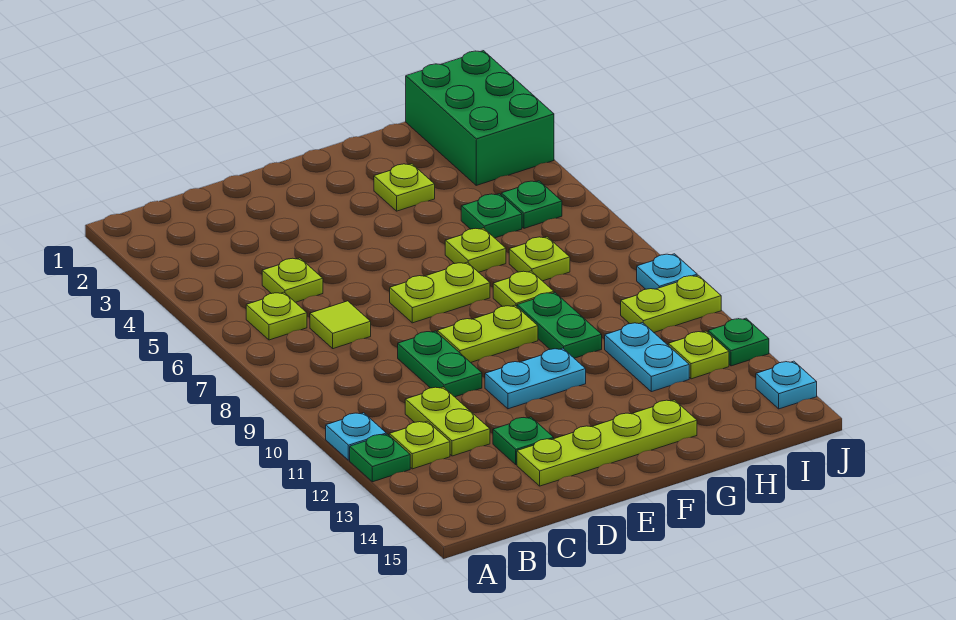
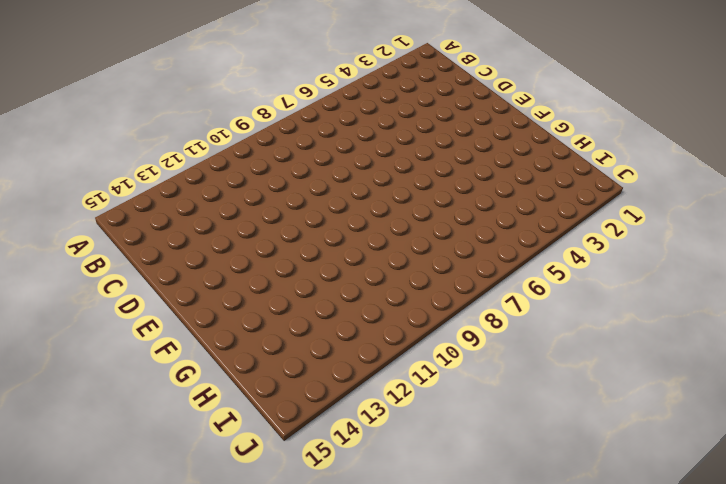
none -> cyan plate A11 level 1
none -> green plate A12 level 1
none -> lime plate B6 level 1

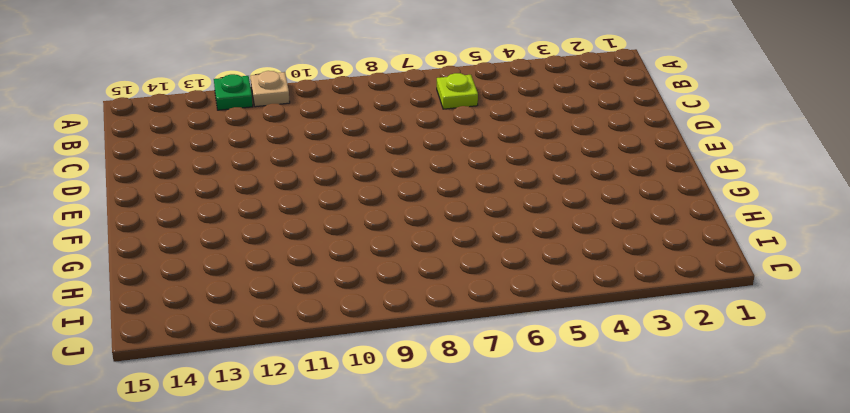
tan plate A11 level 1 -> cyan plate A11 level 1
none -> lime plate B12 level 1
none -> lime plate C5 level 1
none -> lime tile C7 level 1

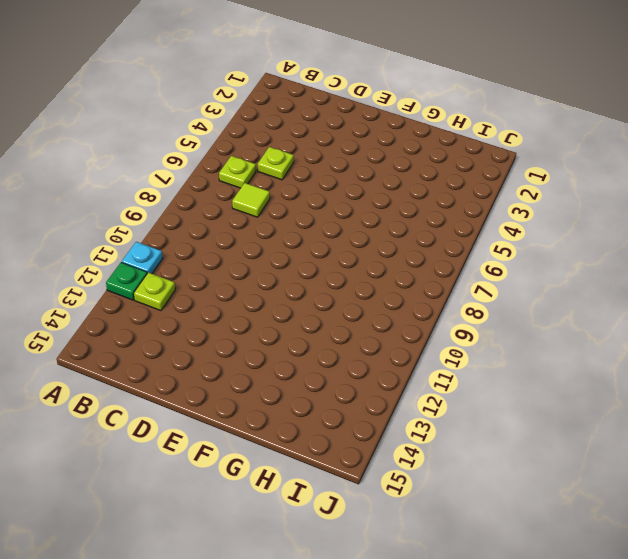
none -> lime plate C11:C12 level 1
none -> green plate D9:D10 level 1
none -> green plate D13 level 1

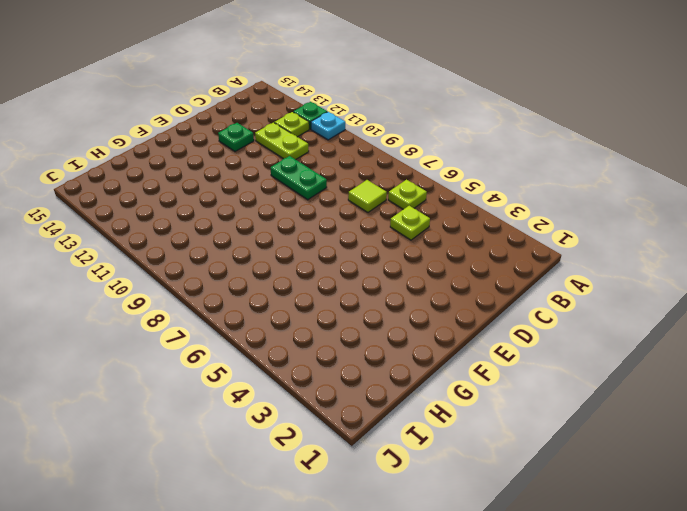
none -> lime plate D14:G14 level 1
none -> lime plate E7:F7 level 1
none -> lime plate E9:F9 level 1

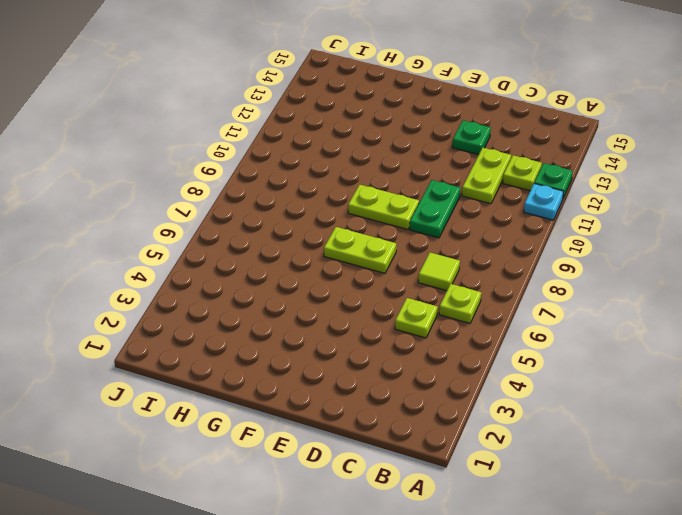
none -> lime plate D14:G14 level 1
none -> cyan plate E11:F11 level 1
none -> lime plate G3 level 1

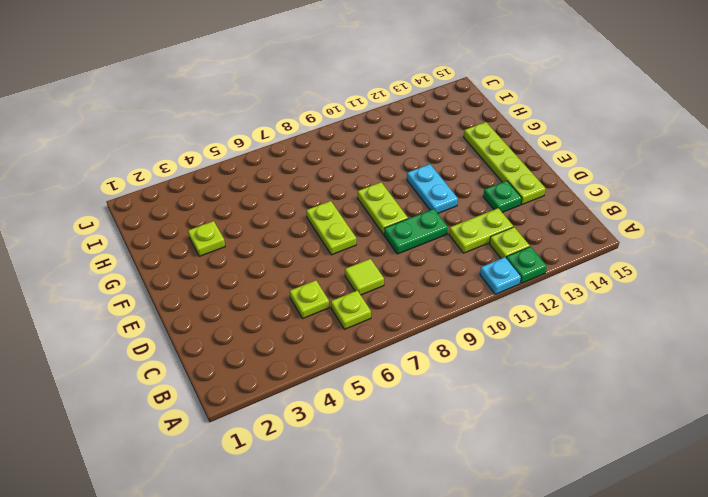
none -> lime plate G6 level 1
none -> lime plate G8 level 1
none -> green plate G9:G10 level 1

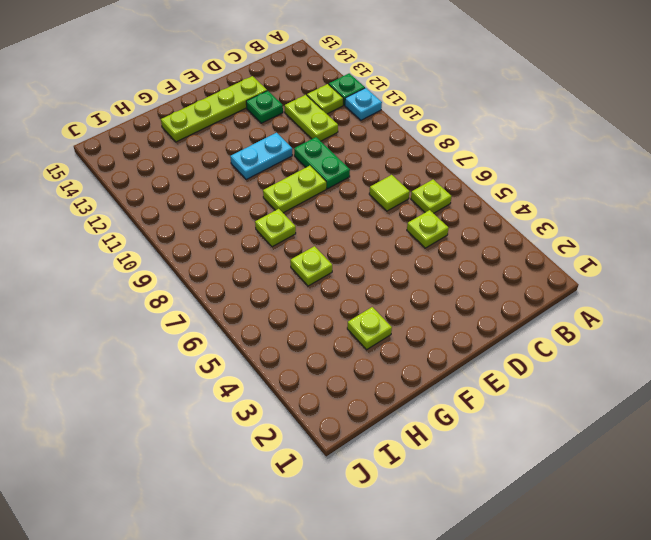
none -> lime plate E7:F7 level 1
none -> green plate G9:G10 level 1
none -> green plate H5 level 1

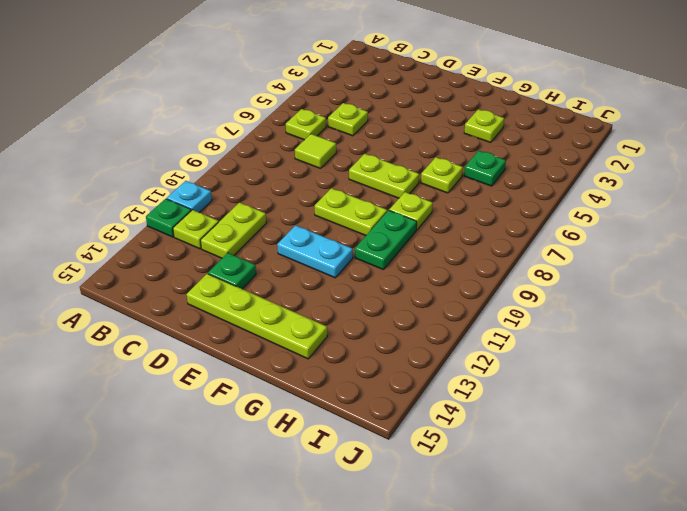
none -> green plate D9:D10 level 1
none -> lime plate H7 level 1
none -> cyan plate H11:H12 level 1

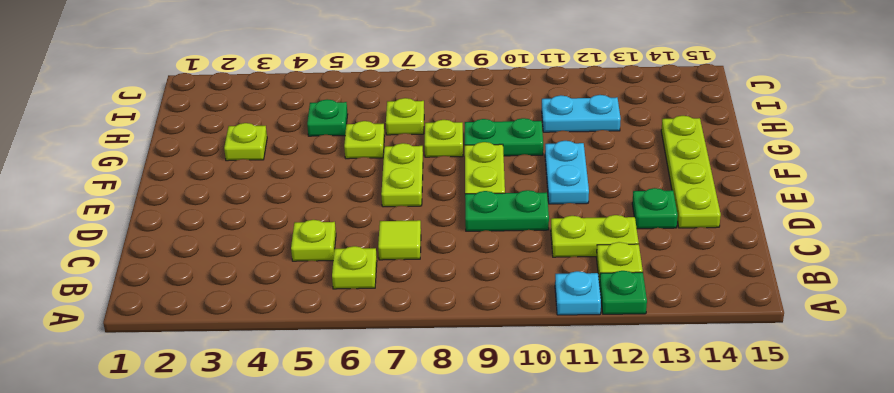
none -> green brick I1:J3 level 1
none -> green plate I5 level 1
none -> lime plate I10:J10 level 1

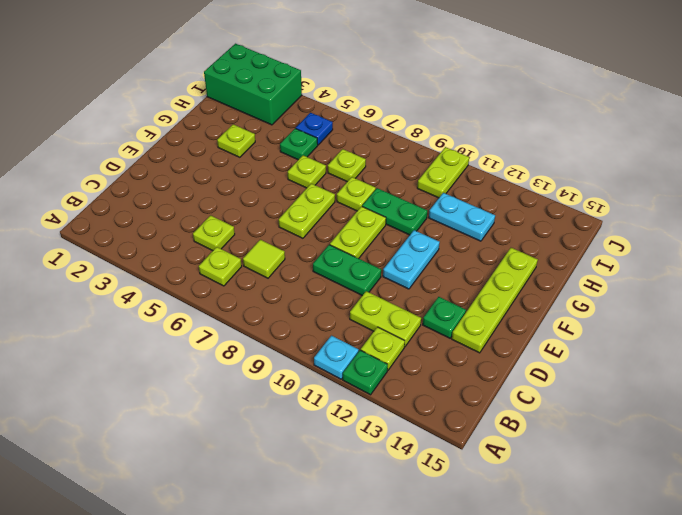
blue plate I5 level 1 -> green plate I5 level 1
none -> lime plate I12 level 1
none -> cyan plate J9 level 1
none -> green plate J12 level 1

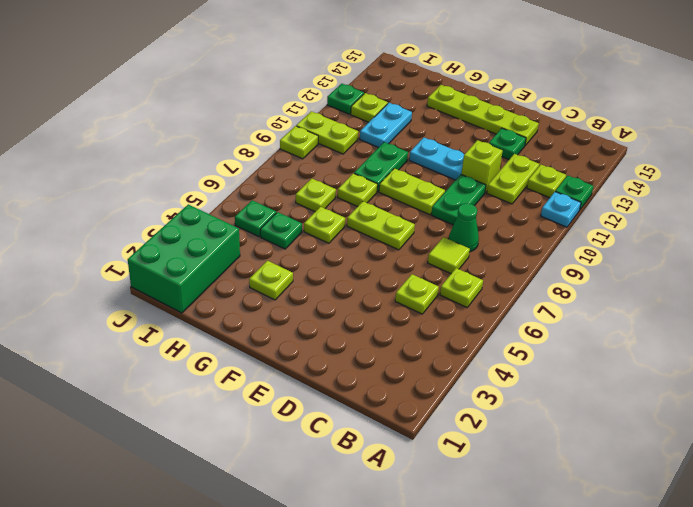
green cone C8 level 1 -> none
lime brick D11 level 1 -> none
lime plate J9 level 1 -> cyan plate J9 level 1
none -> cyan plate J14 level 1

